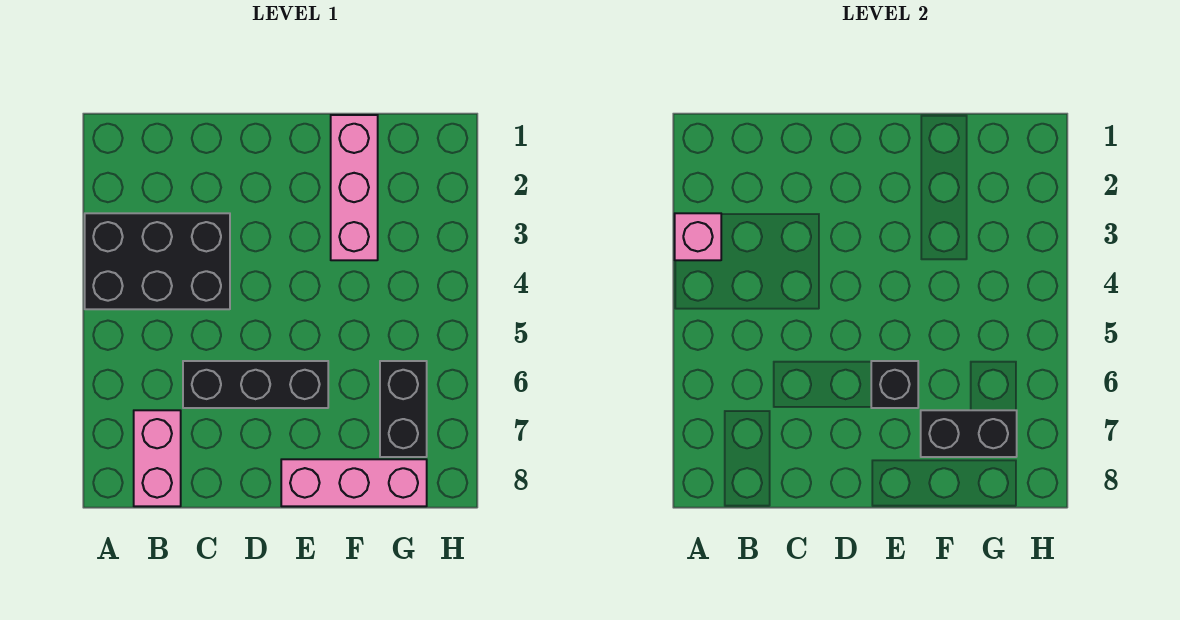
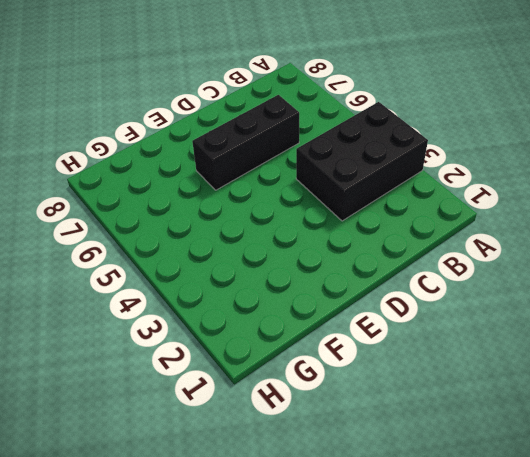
none -> pink brick B7:B8 level 1
none -> pink brick E8:G8 level 1

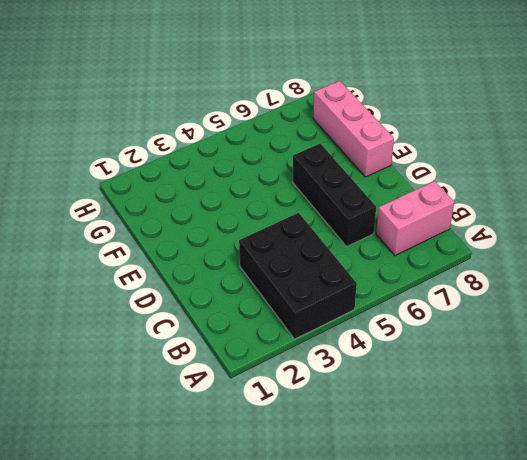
none -> pink brick F1:F3 level 1
none -> black brick G6:G7 level 1

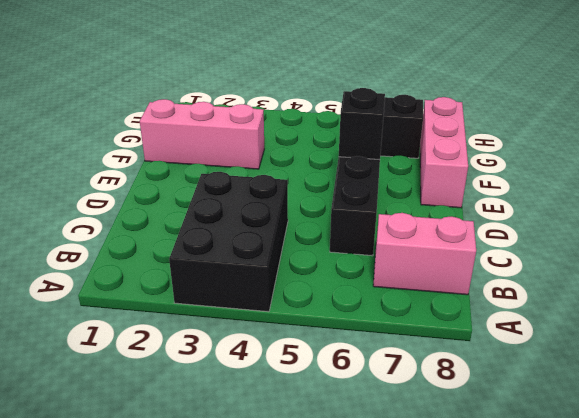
none -> pink brick A3 level 2
none -> black brick F7:G7 level 2

